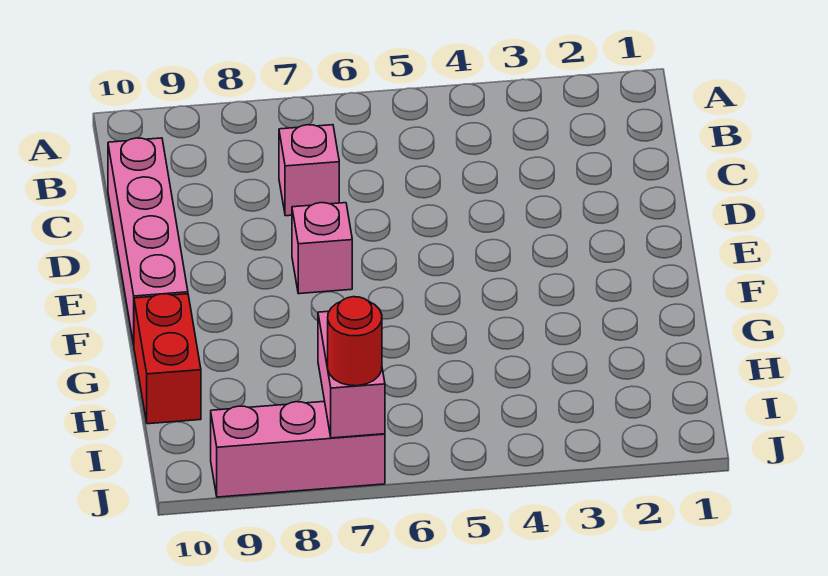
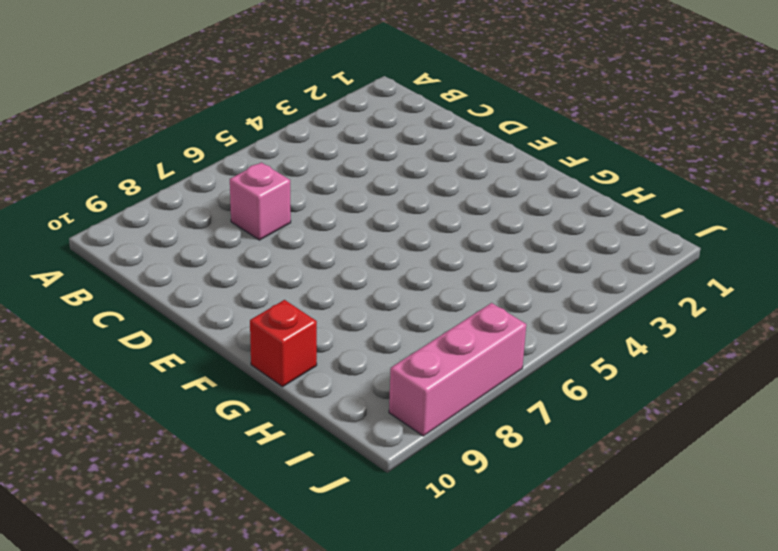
red brick G10 level 1 -> red brick G10:H10 level 1
none -> pink brick C10:F10 level 1
none -> pink brick E7 level 1

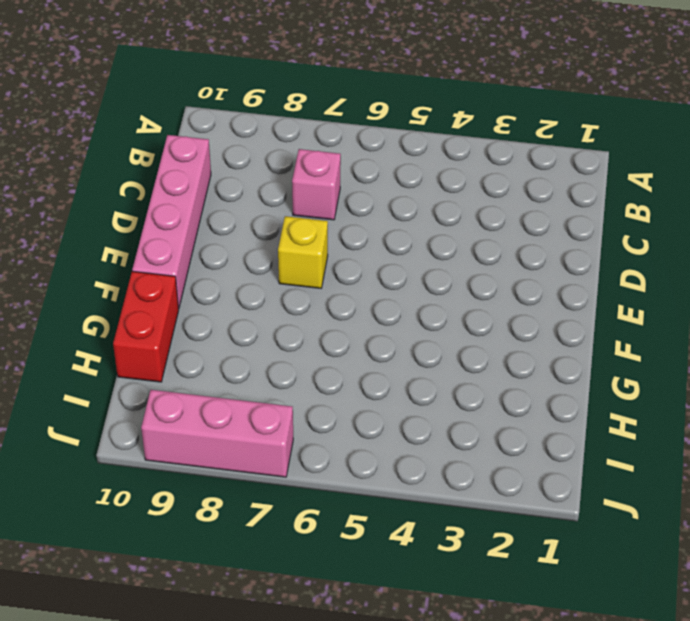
yellow brick E7 level 1 -> pink brick E7 level 1
none -> pink brick I7:J7 level 2
none -> red round brick J7 level 3

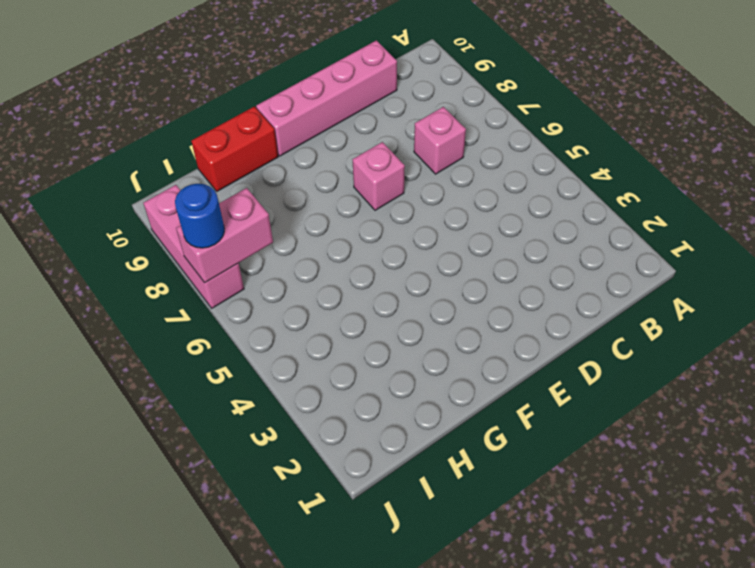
blue round brick J7 level 3 -> red round brick J7 level 3

